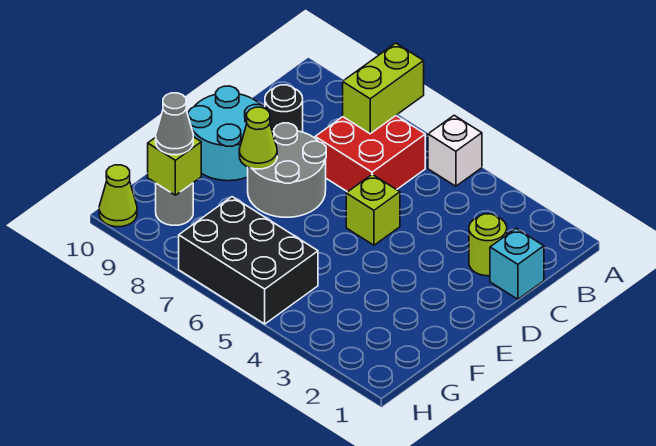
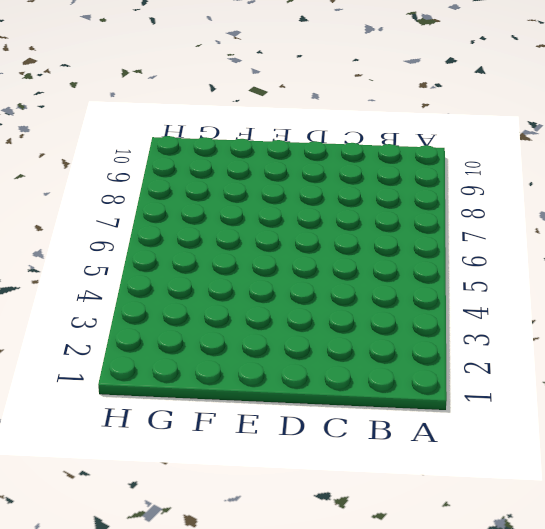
none -> white brick A5 level 1
none -> red brick B6:C7 level 1
none -> cyan brick C1 level 1

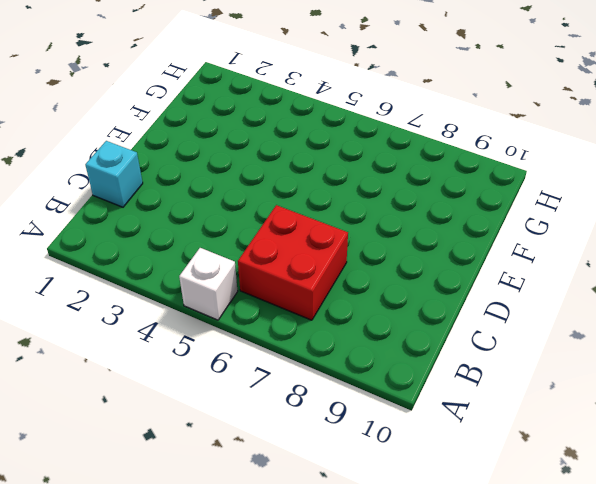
none -> lime round brick C2 level 1
none -> black round brick C9 level 1
none -> lime brick D5 level 1

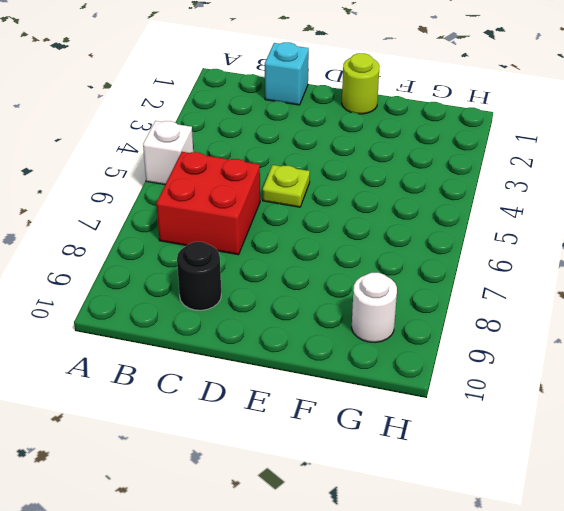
lime plate D5 level 1 -> lime brick D5 level 1
lime round brick E1 level 1 -> lime round brick C2 level 1
white round brick G9 level 1 -> grey round brick G9 level 1
none -> grey round brick D7:E8 level 1
none -> cyan round brick D9:E10 level 1
none -> black brick G5:H7 level 1

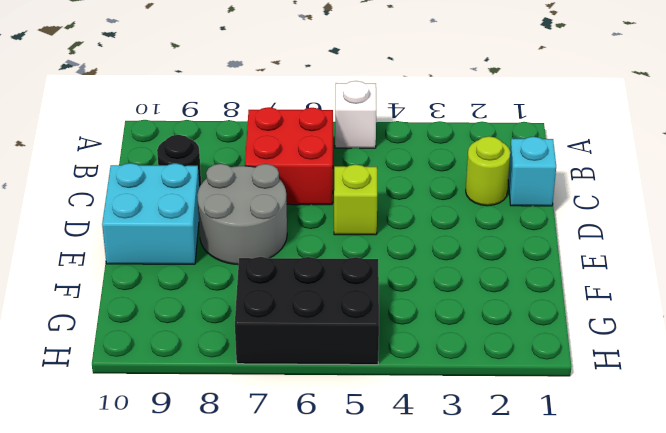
cyan brick D9:E10 level 1 -> cyan round brick D9:E10 level 1
none -> grey round brick G9 level 1
none -> lime cone H10 level 1
none -> lime brick A7:B7 level 2

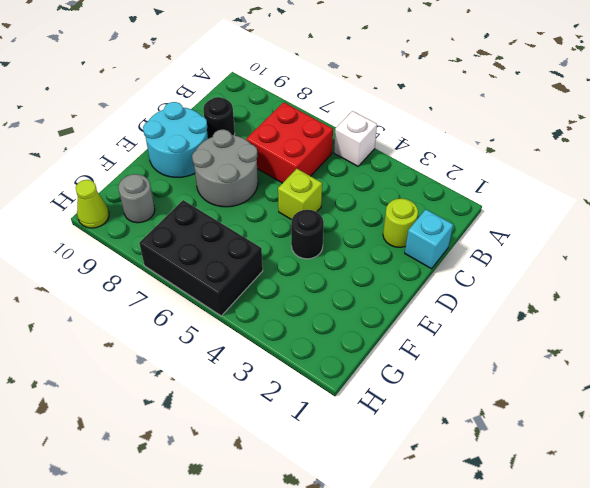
black round brick E4 level 1 -> none
none -> lime brick A7:B7 level 2
none -> lime cone E8 level 2
none -> lime brick G9 level 2

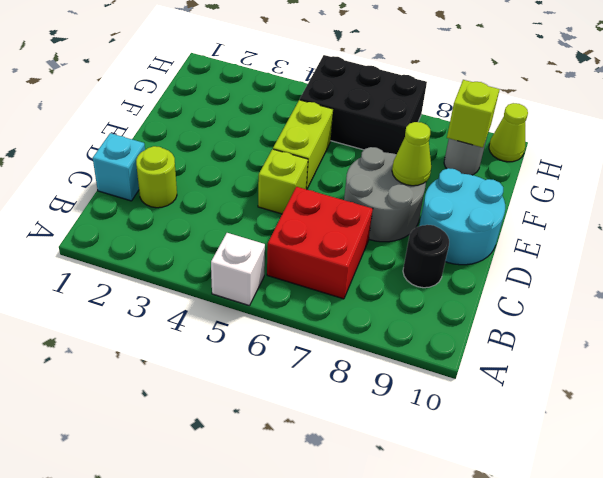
lime brick E5:F5 level 1 -> lime brick A7:B7 level 2
none -> grey cone G9 level 3

